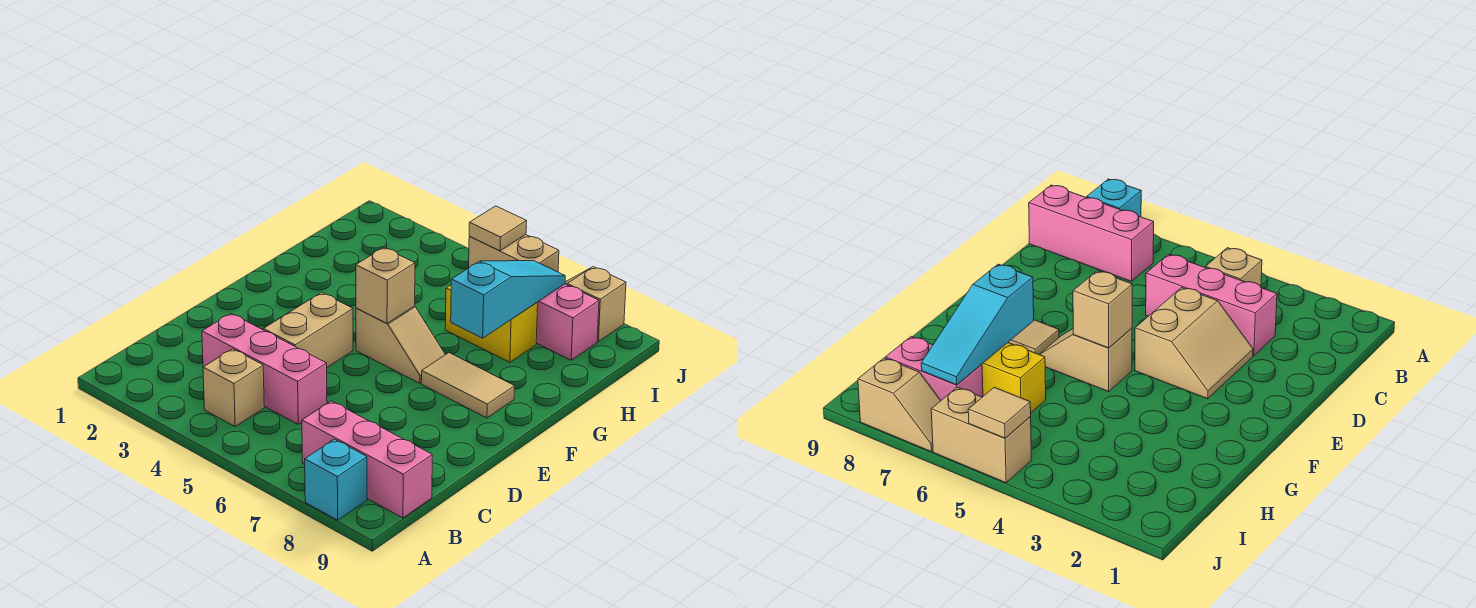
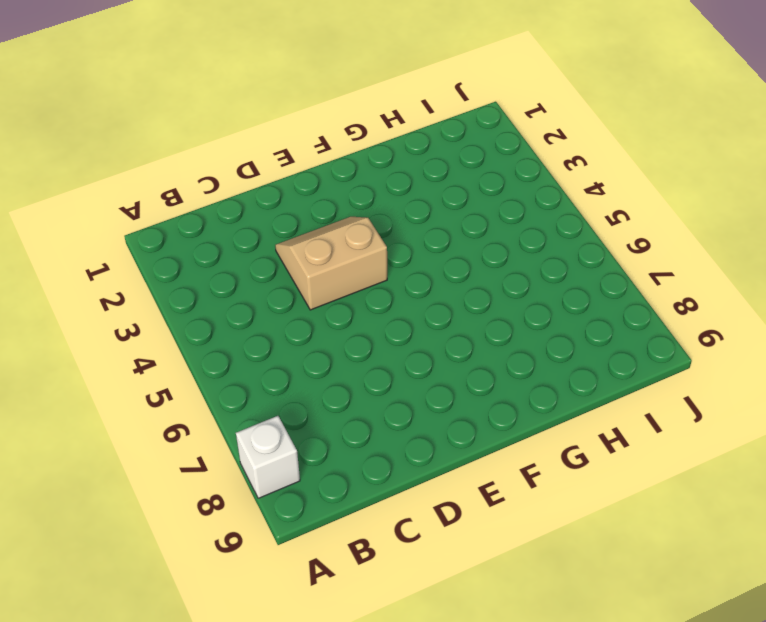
white brick A8 level 1 -> cyan brick A8 level 1
none -> tan brick B4 level 1
none -> pink brick B7:B9 level 1
none -> pink brick C3:C5 level 1

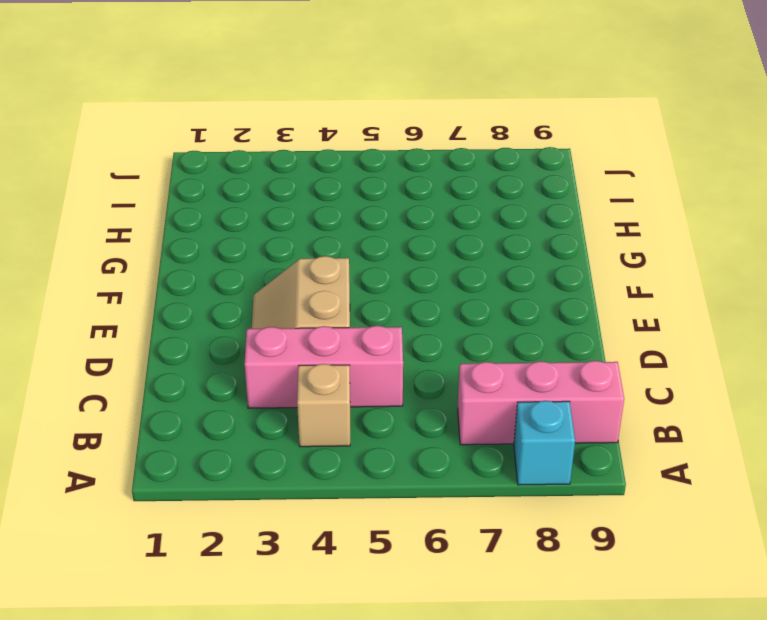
none -> tan slope F5:F6 level 1 top 5
none -> tan tile F7:F8 level 1
none -> yellow brick H6:H7 level 1

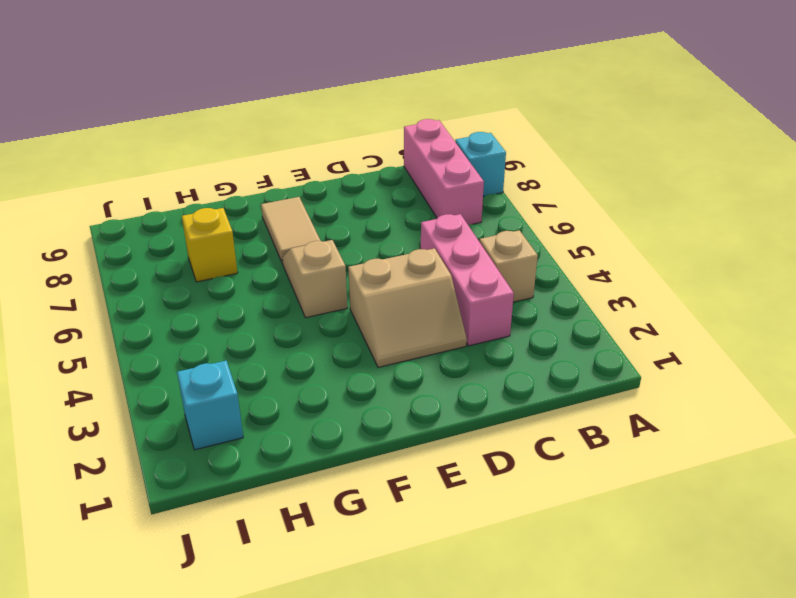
yellow brick H7 level 1 -> yellow brick H6:H7 level 1
cyan brick I2 level 1 -> none
none -> pink brick I7:I8 level 1
none -> tan brick J5:J6 level 1
none -> tan slope J7:J8 level 1 top 8

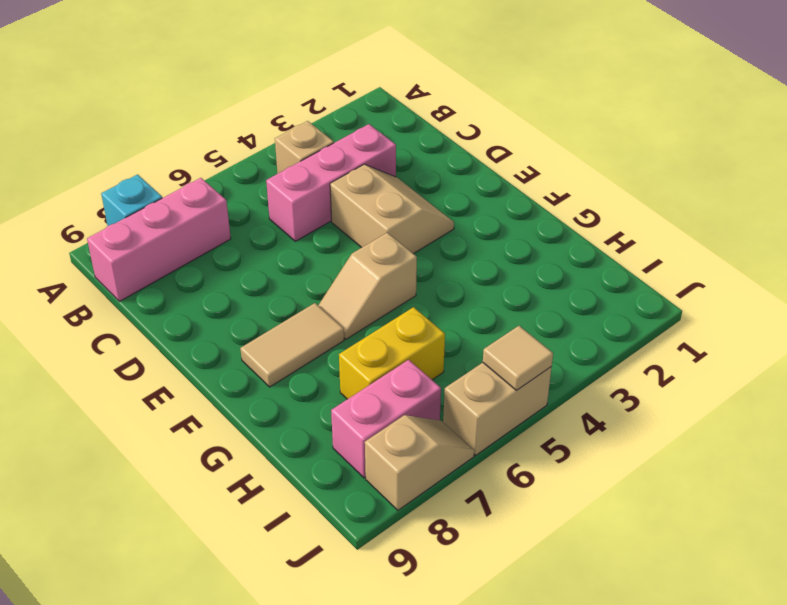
none -> tan brick F5 level 2
none -> cyan slope G7:I7 level 2 top G

